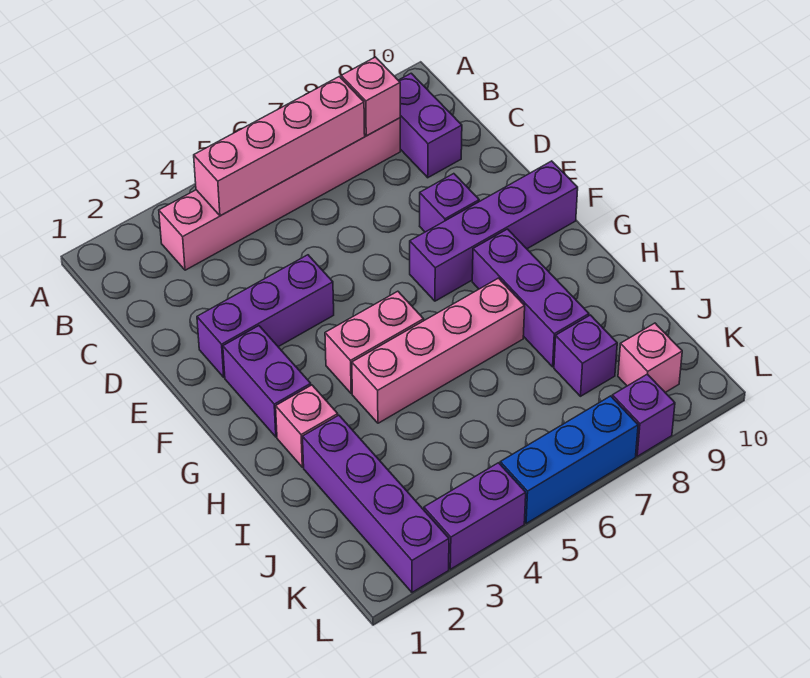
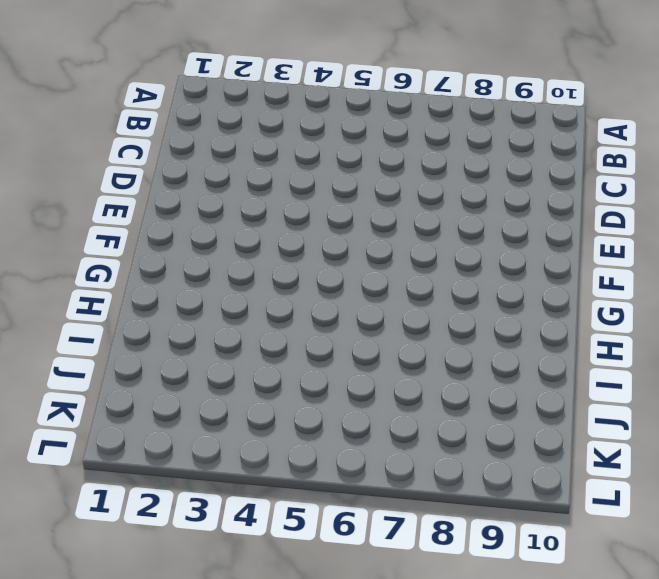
none -> pink brick B3:B8 level 1
none -> purple brick B9:C9 level 1
none -> purple brick E2:E4 level 1

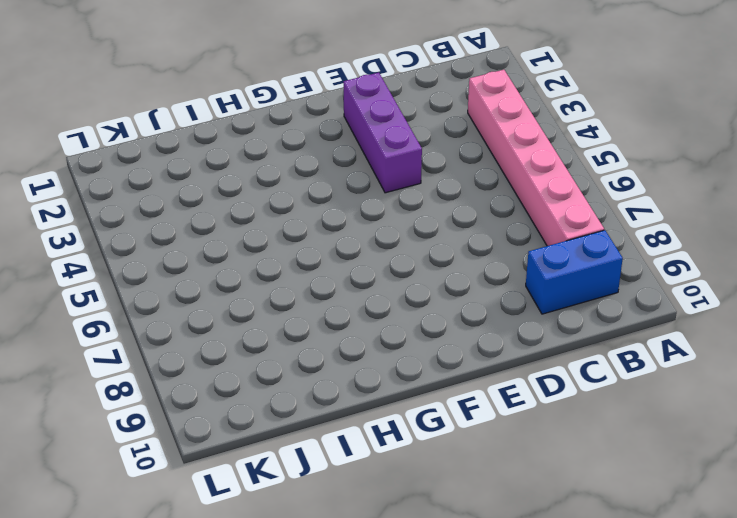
blue brick B9:C9 level 1 -> purple brick B9:C9 level 1
none -> purple brick E8 level 1
none -> purple brick F2:G2 level 1
none -> purple brick F7:F10 level 1

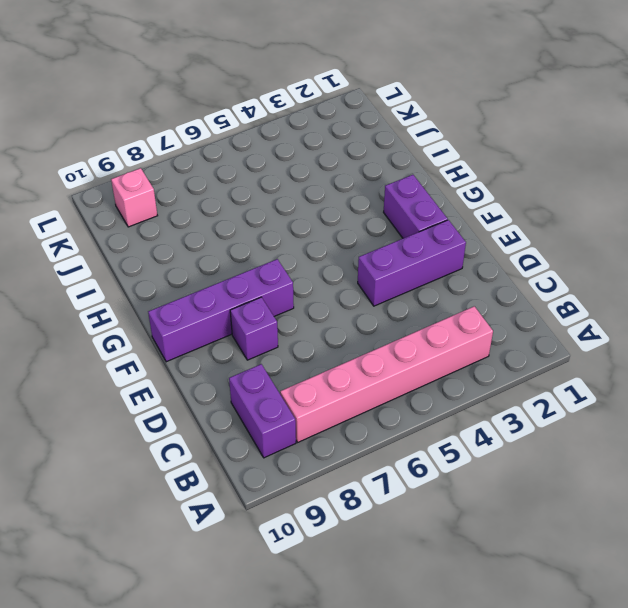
none -> pink brick G4:G5 level 1
none -> purple brick G8:I8 level 1
none -> pink brick H2 level 1

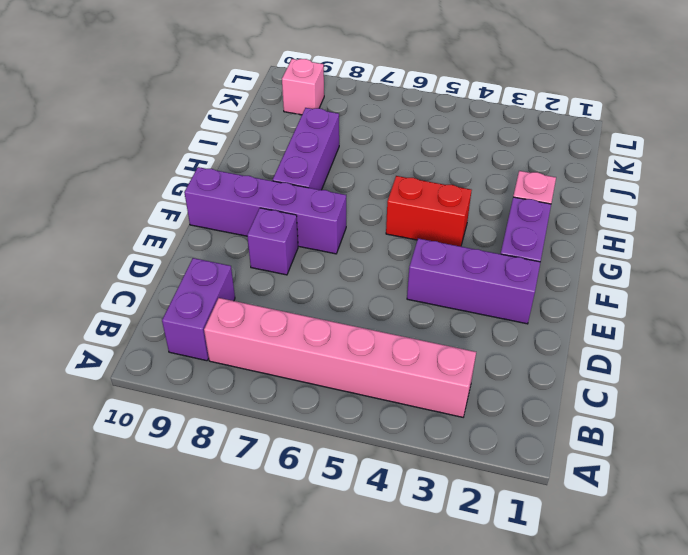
red brick G4:G5 level 1 -> pink brick G4:G5 level 1
none -> pink brick H4:H7 level 1
none -> purple brick I2:L2 level 1
none -> purple brick J8 level 1

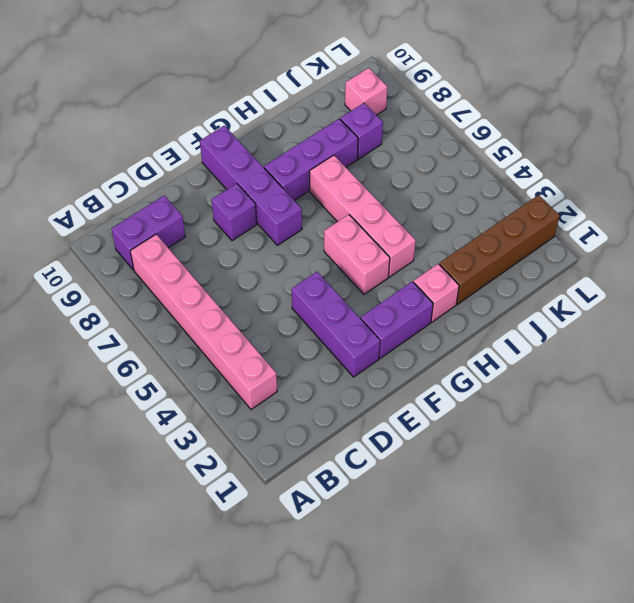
brown brick I2:L2 level 1 -> purple brick I2:L2 level 1
none -> purple brick L3:L4 level 1
none -> blue brick L5:L7 level 1
none -> purple brick L8 level 1

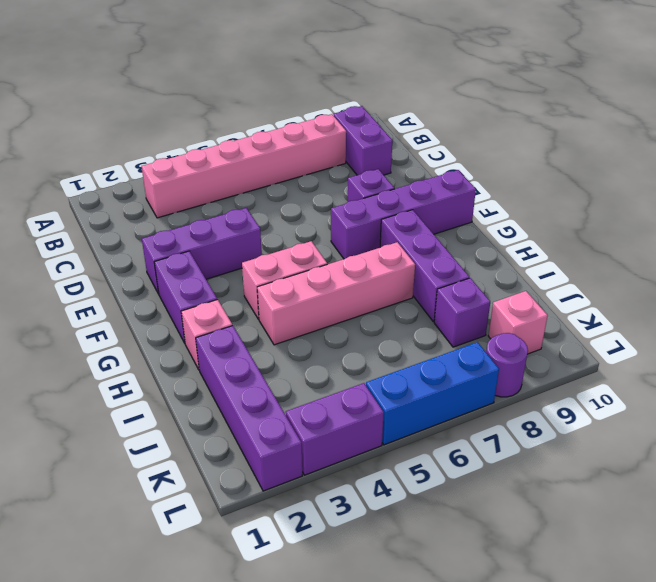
purple round brick L8 level 1 -> purple brick L8 level 1
none -> pink brick B4:B7 level 2
none -> pink brick B8 level 2

